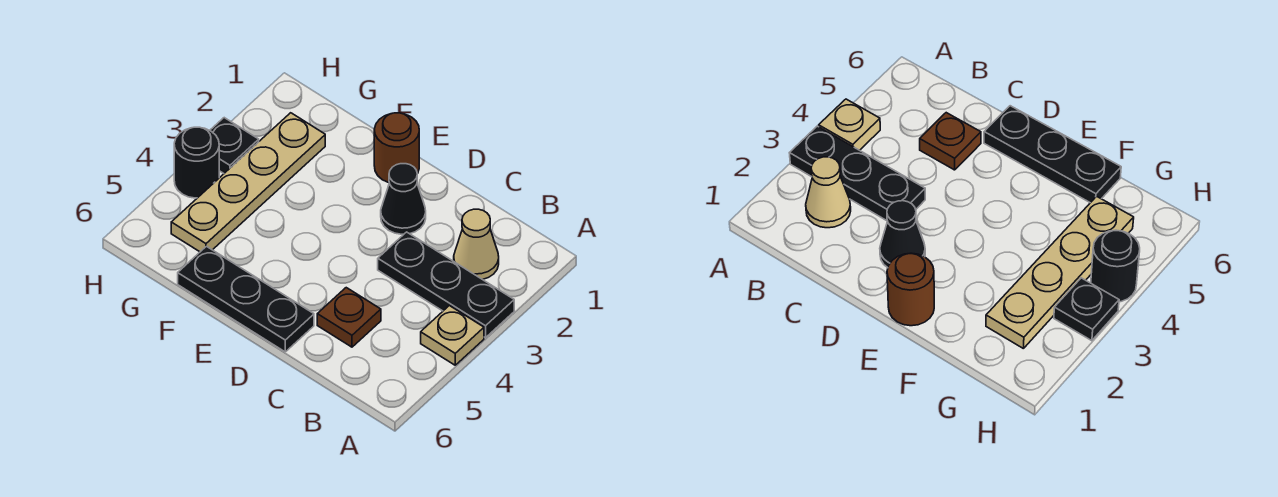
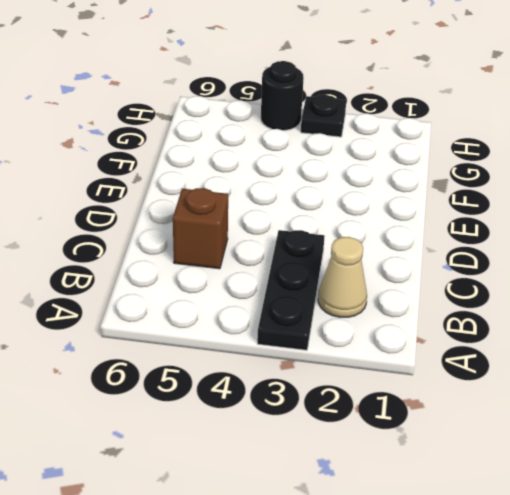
brown brick C5 level 1 -> brown plate C5 level 1
none -> tan plate A4 level 1
none -> black cone D2 level 1

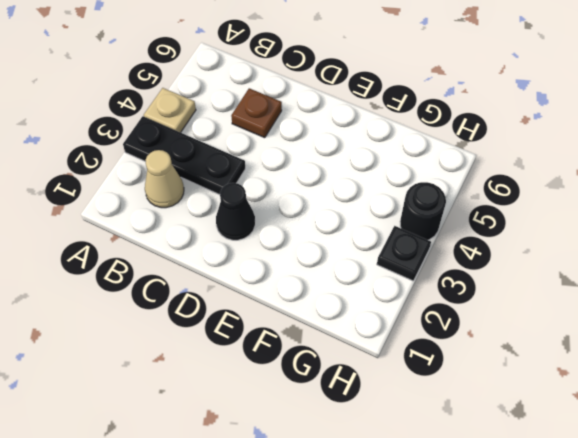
none -> black plate D6:F6 level 1
none -> brown round brick E1 level 1

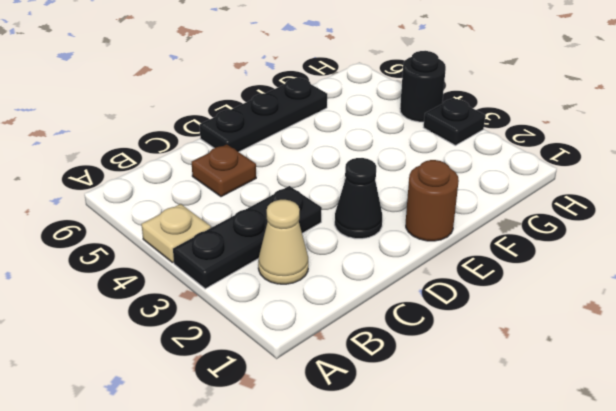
none -> tan plate G2:G5 level 1

